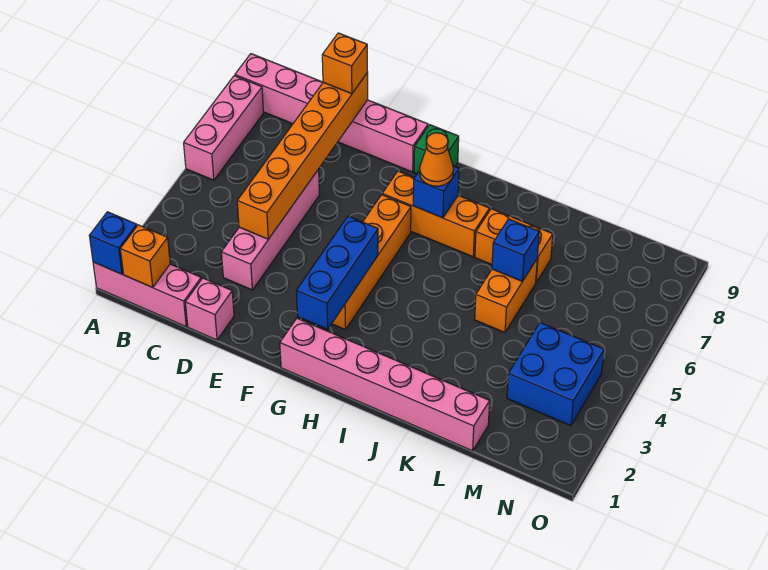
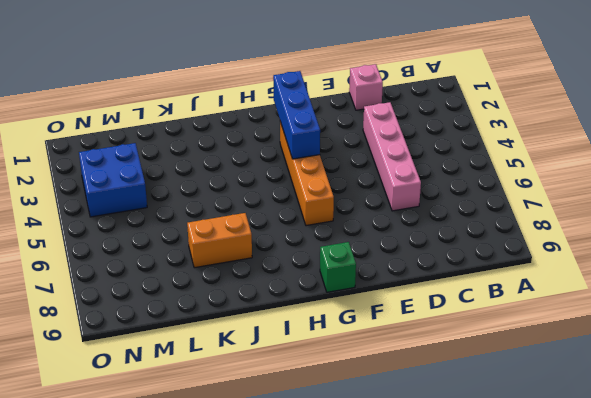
none -> pink brick A1:C1 level 1
none -> pink brick A6:A8 level 1
none -> pink brick A9:F9 level 1

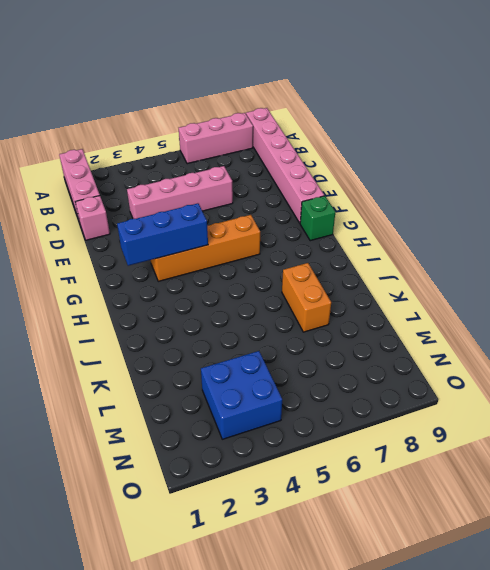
none -> pink brick G1:L1 level 1
none -> orange brick G7:I7 level 1
none -> orange brick K5:K6 level 1

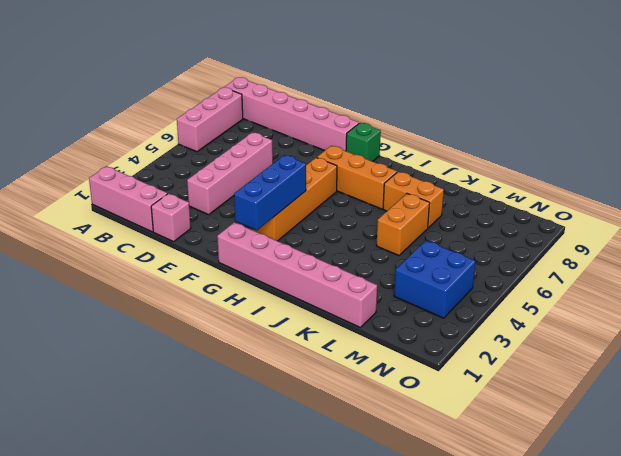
none -> blue brick A1 level 2
none -> orange brick B1 level 2
none -> orange brick D4:D9 level 2

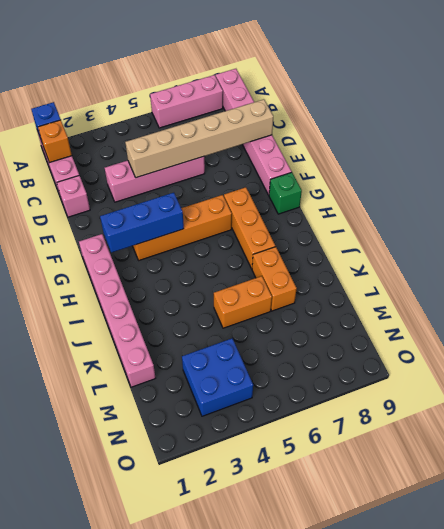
tan brick D4:D9 level 2 -> orange brick D4:D9 level 2
none -> blue brick H7 level 2
none -> blue brick K6 level 2
none -> orange brick D9 level 3

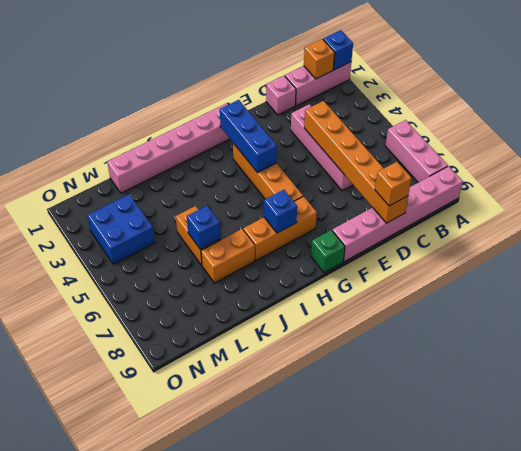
none -> orange cone H7 level 3

